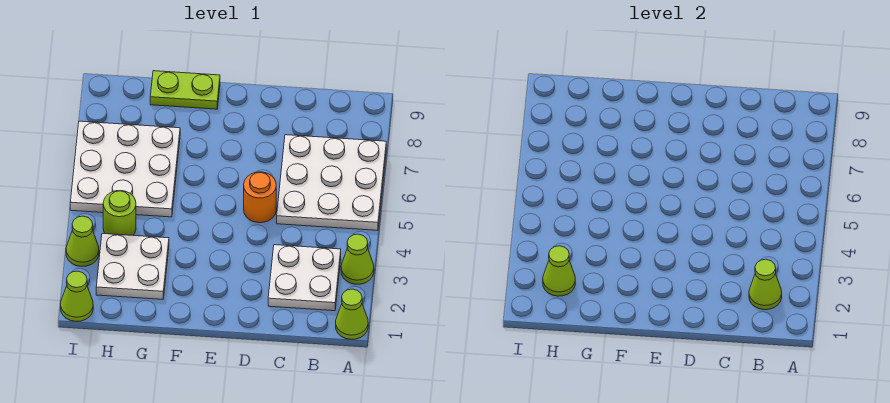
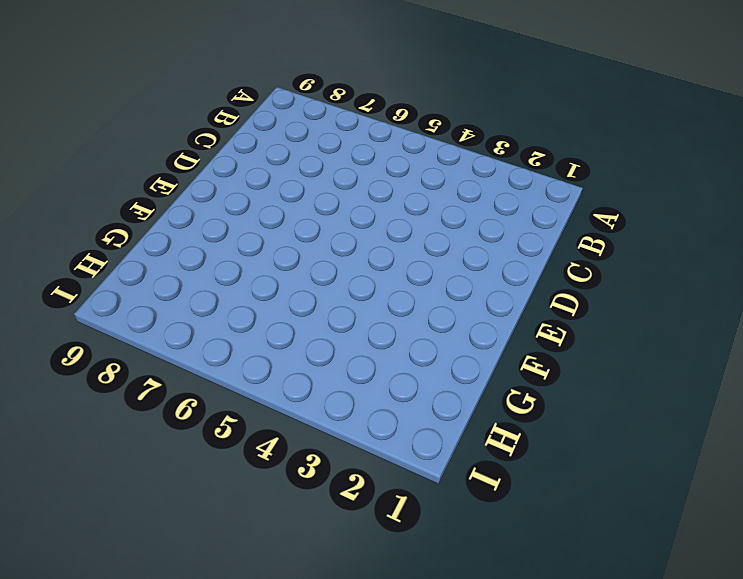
none -> lime cone A1 level 1
none -> lime cone A3 level 1
none -> white plate A5:C7 level 1

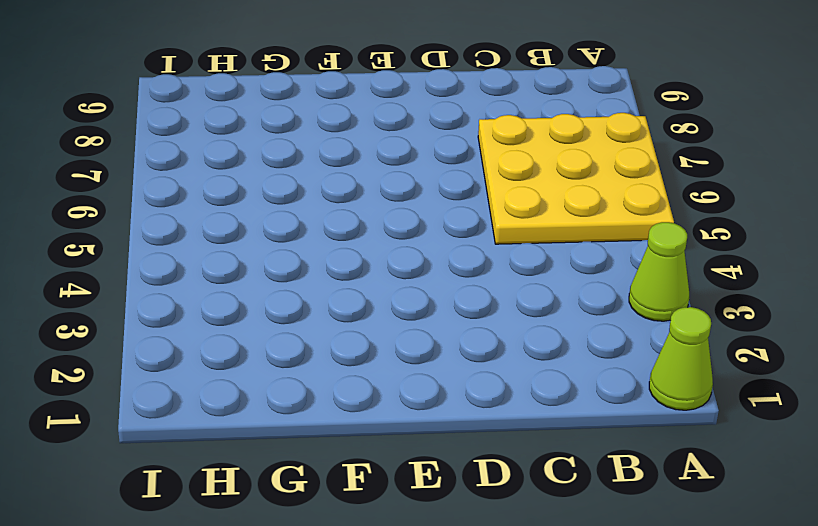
yellow plate A5:C7 level 1 -> white plate A5:C7 level 1
none -> white plate B2:C3 level 1
none -> orange round brick D5 level 1
none -> lime plate F9:G9 level 1

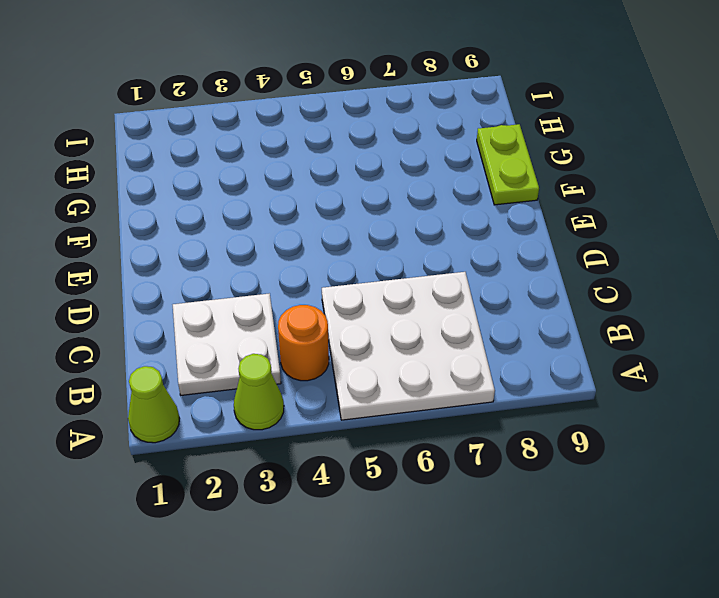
orange round brick B4 level 1 -> orange round brick D5 level 1
none -> white plate G2:H3 level 1
none -> white plate G5:I7 level 1
none -> lime round brick H4 level 1

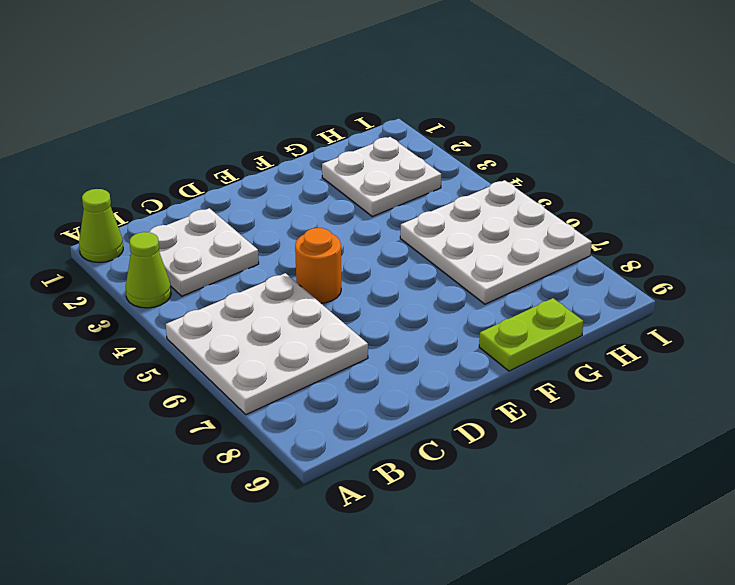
none -> lime round brick H4 level 1
none -> lime cone I1 level 1
none -> lime cone I3 level 1

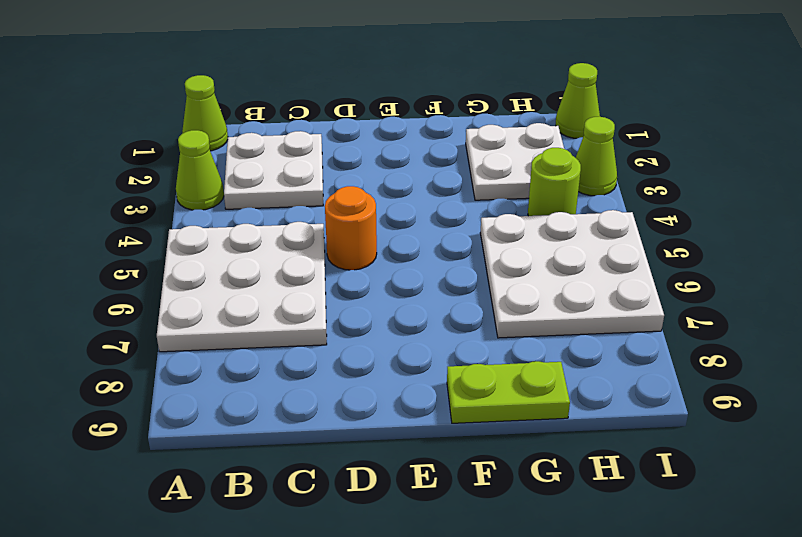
none -> lime cone B2 level 2
none -> lime cone H2 level 2

